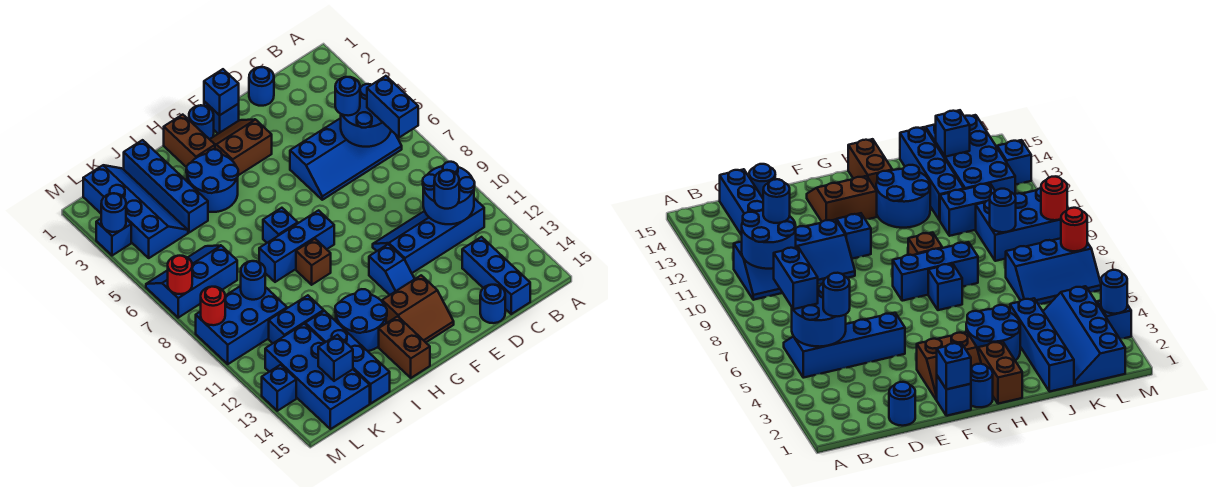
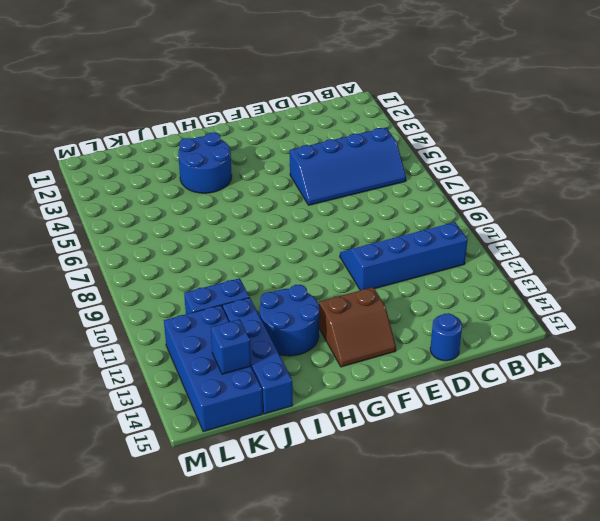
none -> blue brick C13:C15 level 1
none -> blue round brick D1 level 1
none -> blue brick F1 level 1
none -> brown slope F2:G3 level 1 top 3

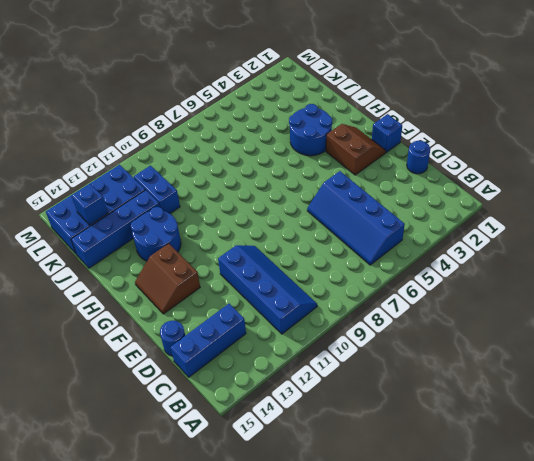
none -> blue slope F11:F12 level 1 top 11
none -> blue round brick G1 level 1
none -> blue brick G8:I8 level 1
none -> brown brick H1:H2 level 1

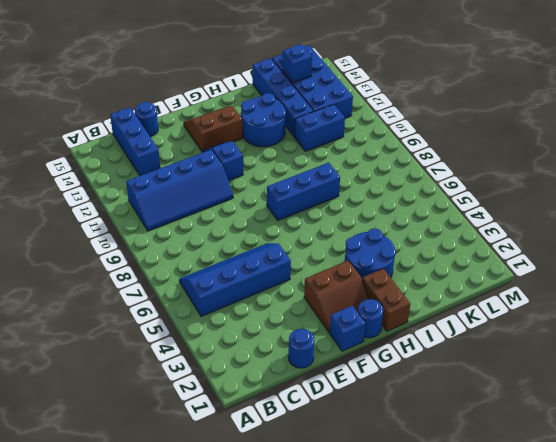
none -> blue brick H7 level 1
none -> brown brick H9 level 1
none -> brown brick H14:H15 level 1
none -> blue brick J1:J4 level 1

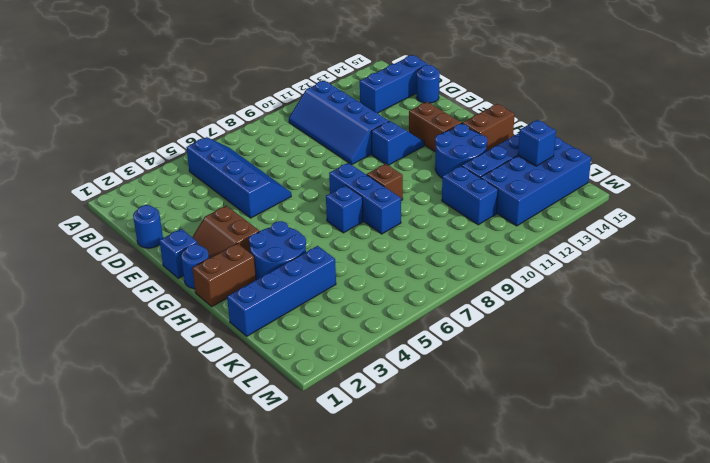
none -> blue slope K1:L4 level 1 top L
none -> blue slope K6:M7 level 1 top 7
none -> blue brick K9:M10 level 1
none -> blue brick M3 level 1

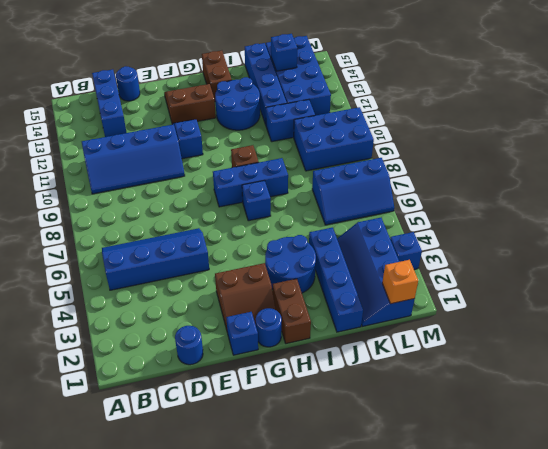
orange brick L1 level 2 -> none
none -> blue brick M13 level 1
none -> blue round brick B5:C6 level 2
none -> blue round brick B10:C11 level 2
none -> blue brick F1 level 2

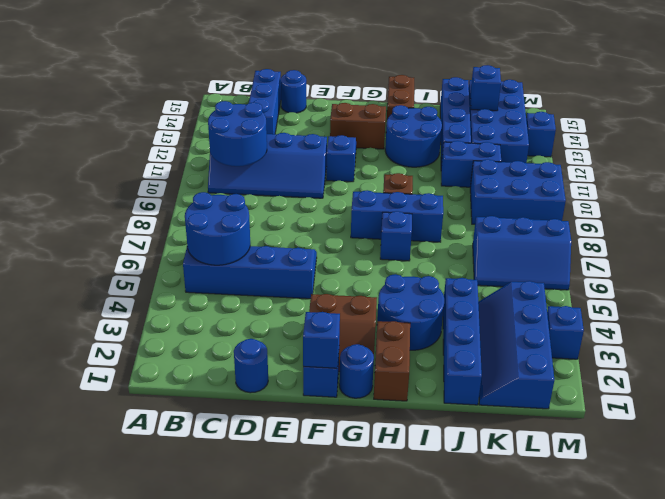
none -> blue round brick K9 level 2
none -> blue round brick M3 level 2
none -> red round brick M7 level 2
none -> red round brick M9 level 2

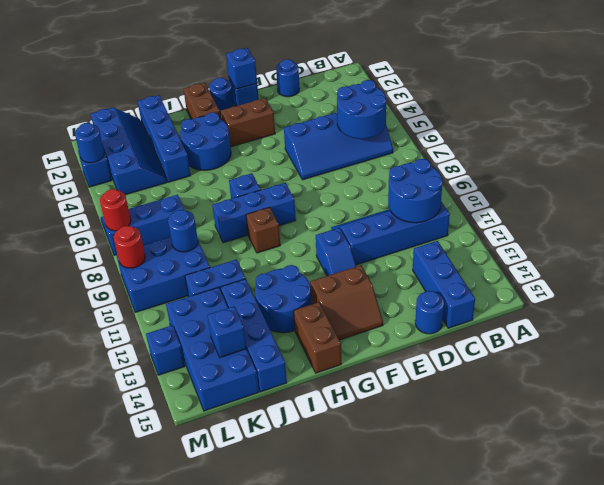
none -> blue brick B6:B7 level 3
none -> blue round brick C5 level 3
none -> blue round brick C11 level 3

